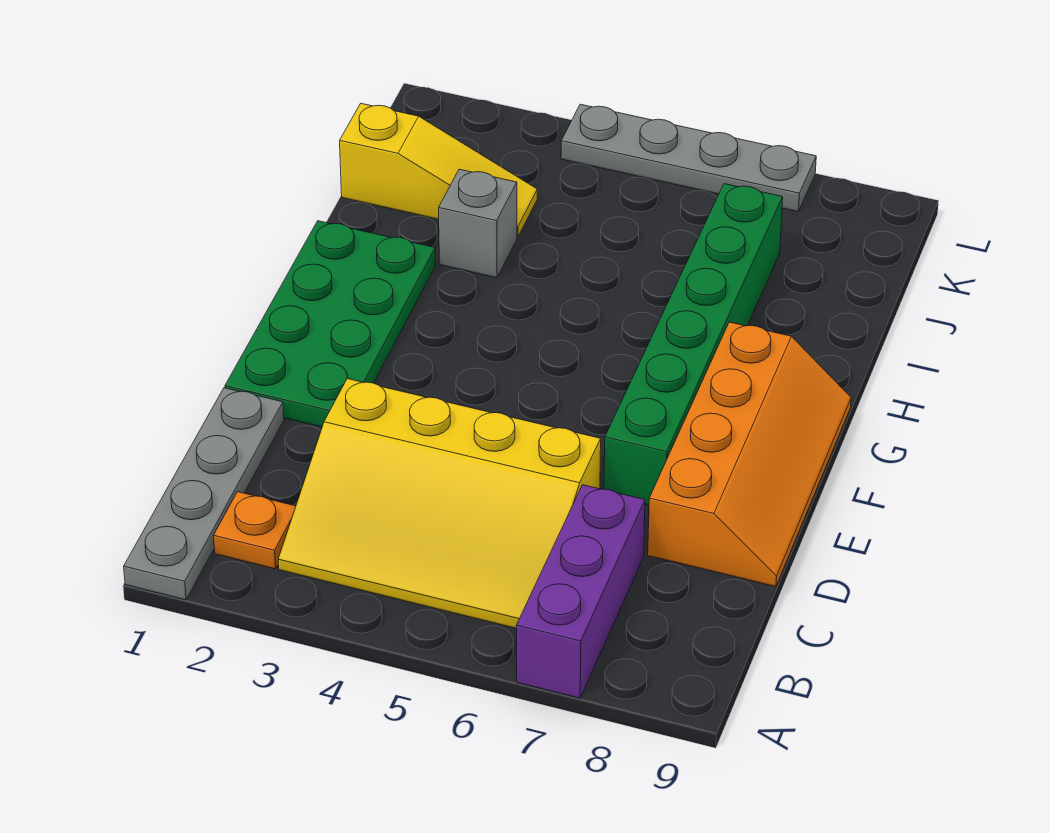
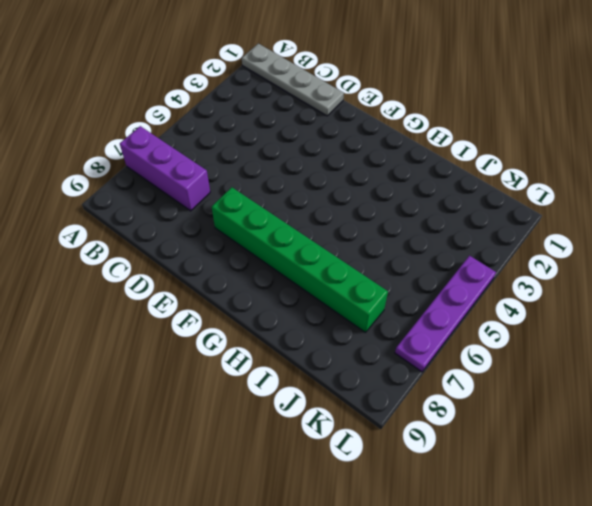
purple plate L4:L7 level 1 -> grey plate L4:L7 level 1
none -> orange plate B2 level 1
none -> yellow slope B3:D6 level 1 top D

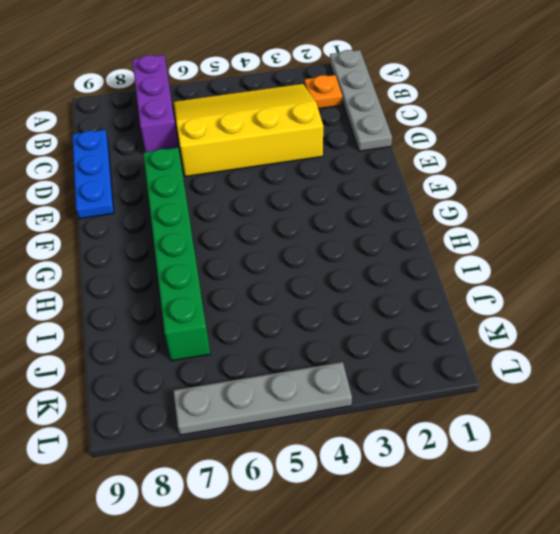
blue plate C9:E9 level 1 -> orange slope D8:G9 level 1 top 8
none -> green plate E1:H2 level 1
none -> grey brick I3 level 1

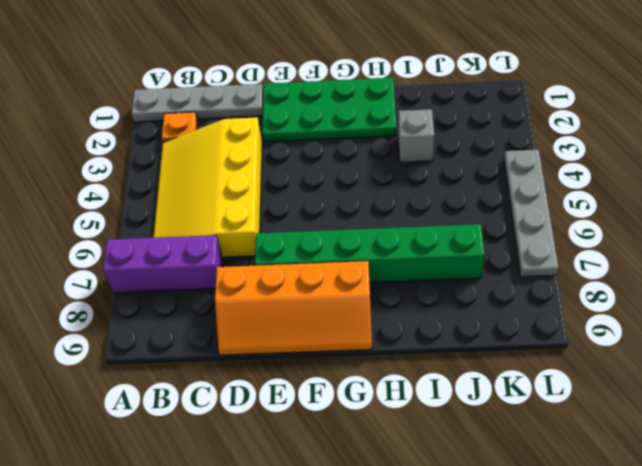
none -> yellow slope J1:J3 level 1 top 1

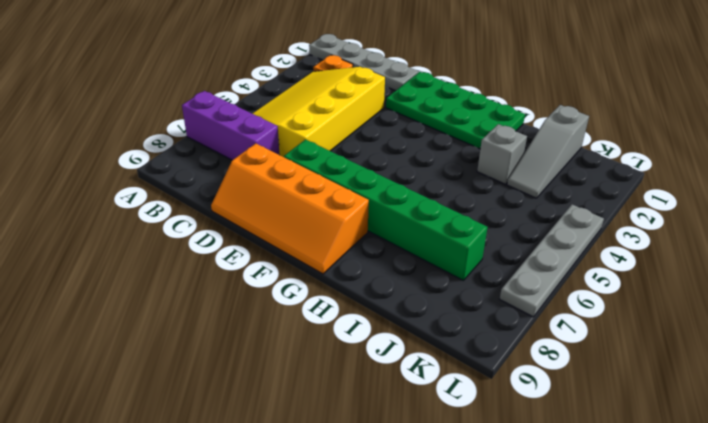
grey slope J1:J3 level 1 top 1 -> yellow slope J1:J3 level 1 top 1

